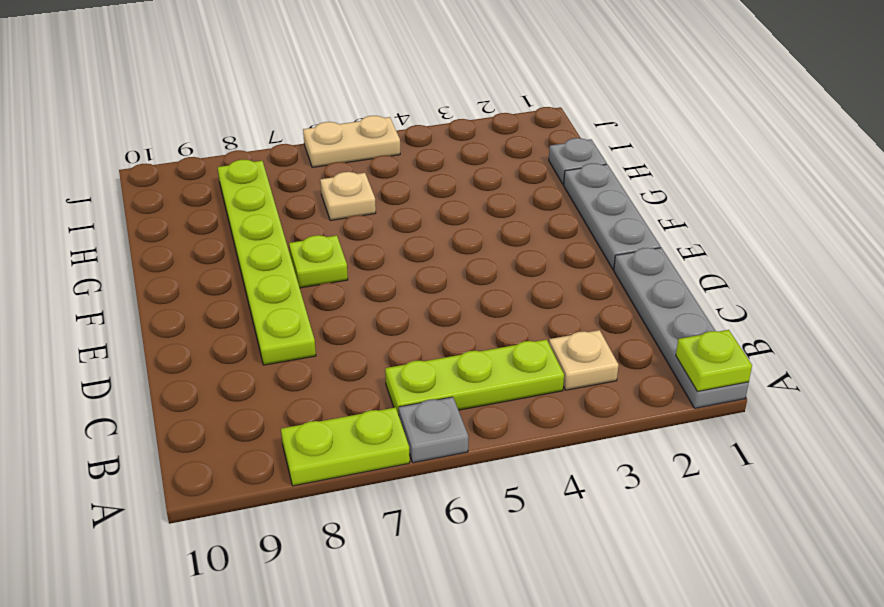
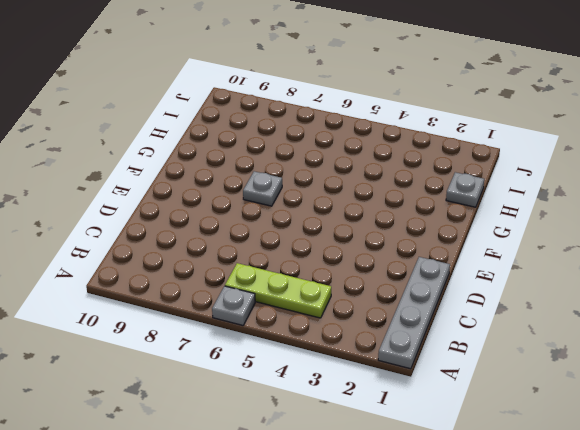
grey plate F7 level 1 -> lime plate F7 level 1
none -> lime plate A7:A8 level 1
none -> tan plate B3 level 1
none -> lime plate D8:I8 level 1

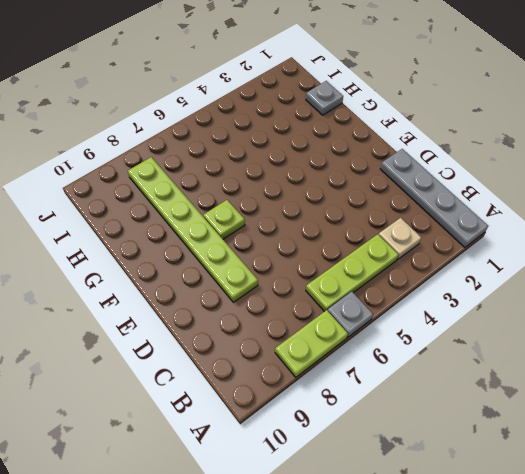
none -> grey plate E1:G1 level 1
none -> tan plate H6 level 1
none -> tan plate J5:J6 level 1

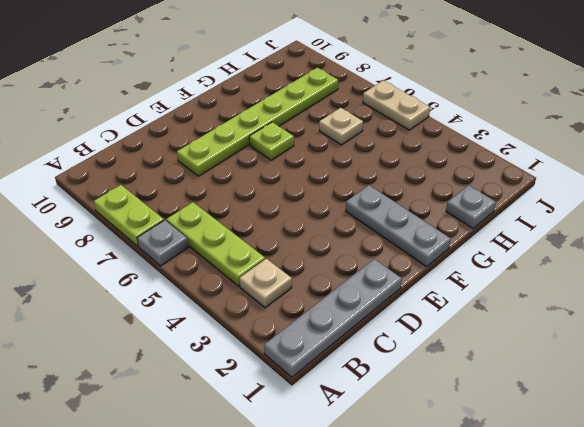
grey plate F1:F3 level 1 -> grey plate E1:G1 level 1
none -> lime plate A1 level 2

